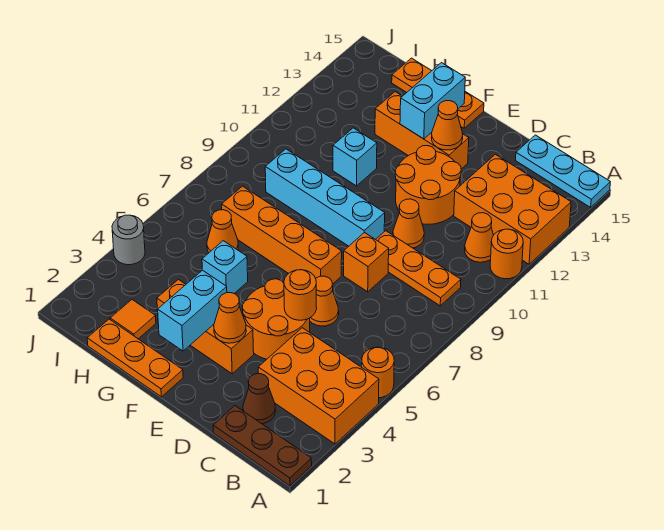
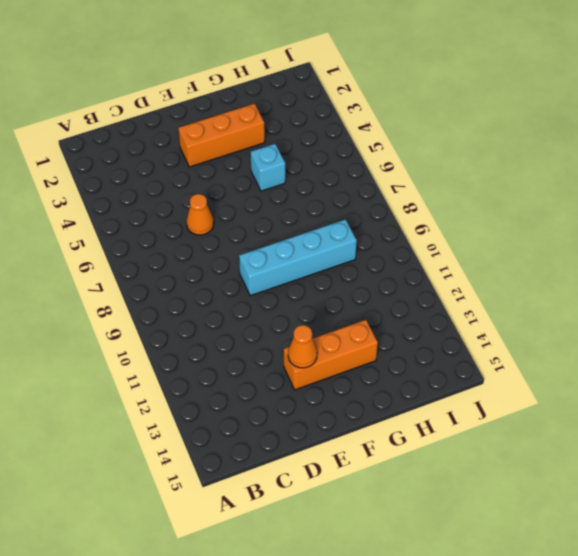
none -> brown plate A1:C1 level 1
none -> orange brick A3:C4 level 1
none -> orange round brick A5 level 1
none -> orange round brick A11 level 1

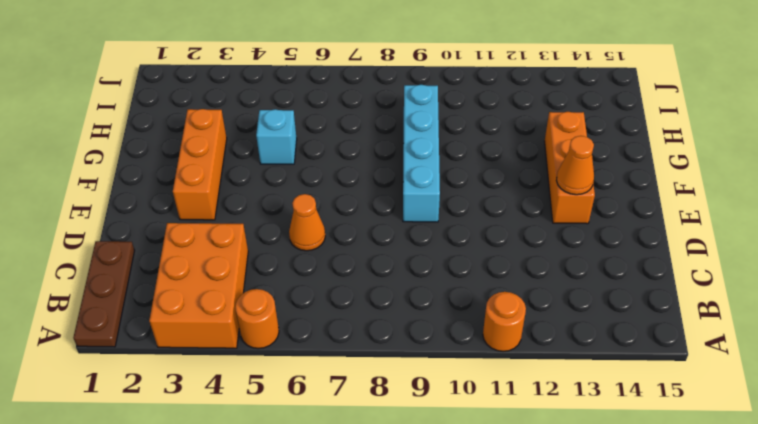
none -> orange brick A12:C13 level 1
none -> cyan plate A15:C15 level 1
none -> orange plate B9:D9 level 1
none -> orange cone B11 level 1

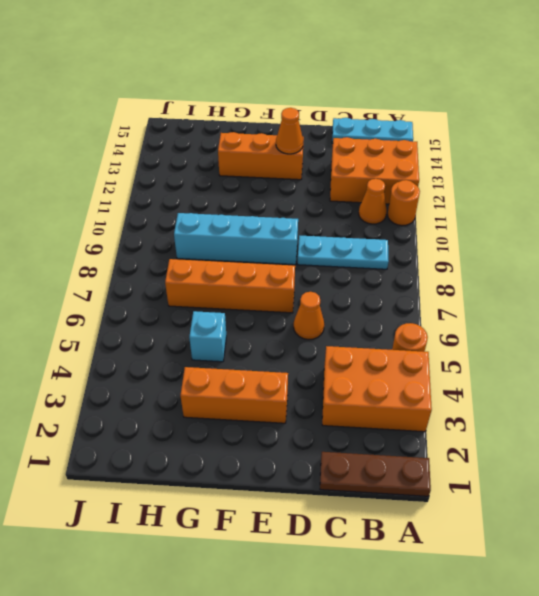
cyan plate B9:D9 level 1 -> orange plate B9:D9 level 1
none -> brown cone C2 level 1
none -> orange round brick D4:E5 level 1
none -> orange brick D8 level 1
none -> orange cone D10 level 1

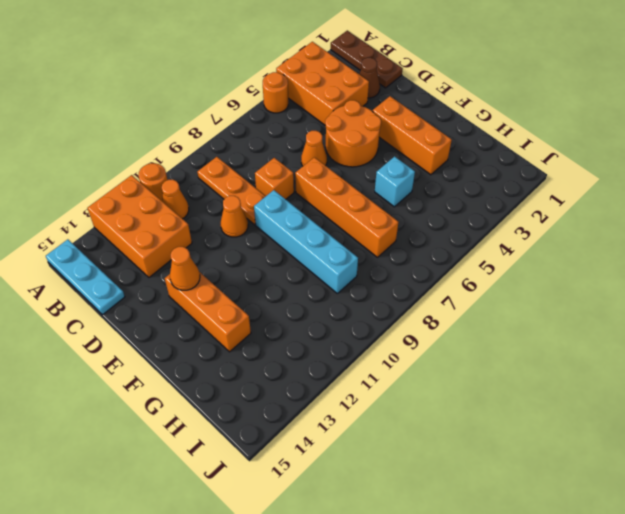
none -> orange round brick D11:E12 level 1
none -> orange plate F1:H1 level 1
none -> orange plate F15:H15 level 1
none -> cyan brick G11 level 1

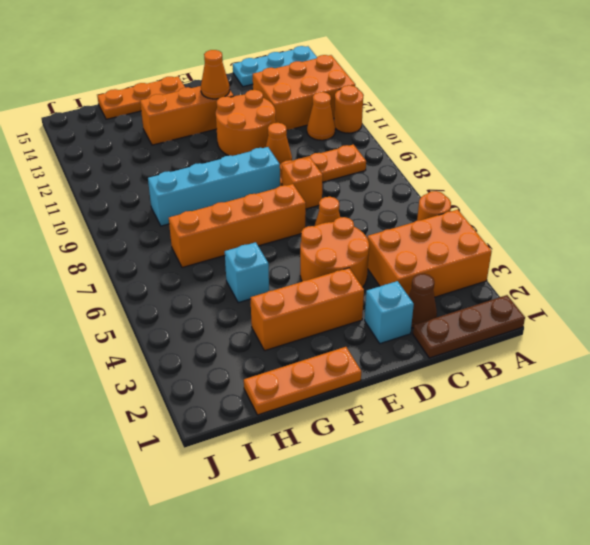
cyan brick D2 level 1 -> cyan brick G11 level 1
none -> orange tile H2 level 1
none -> orange cone H6 level 1
none -> grey round brick J4 level 1
none -> orange round brick D5 level 2

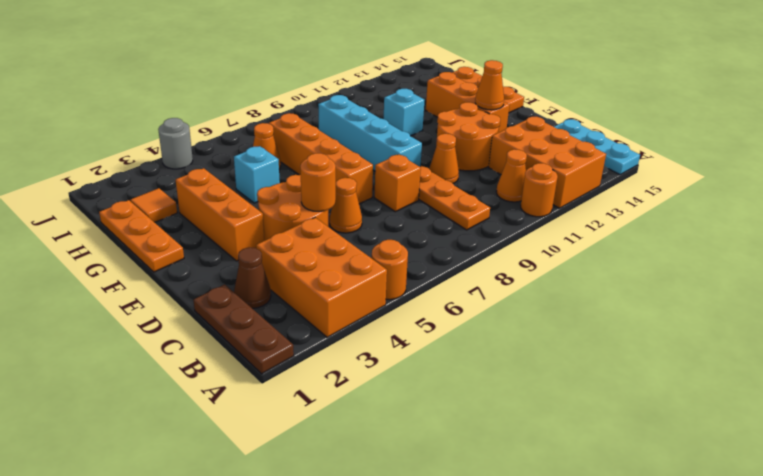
none -> orange cone E3 level 2
none -> cyan brick F2:F3 level 2
none -> cyan brick F13:F14 level 2

